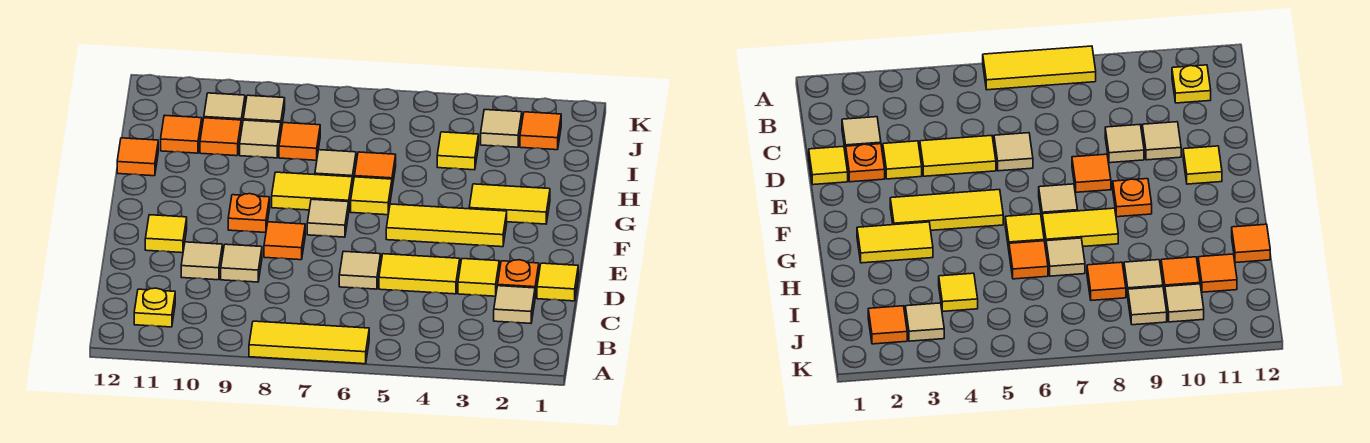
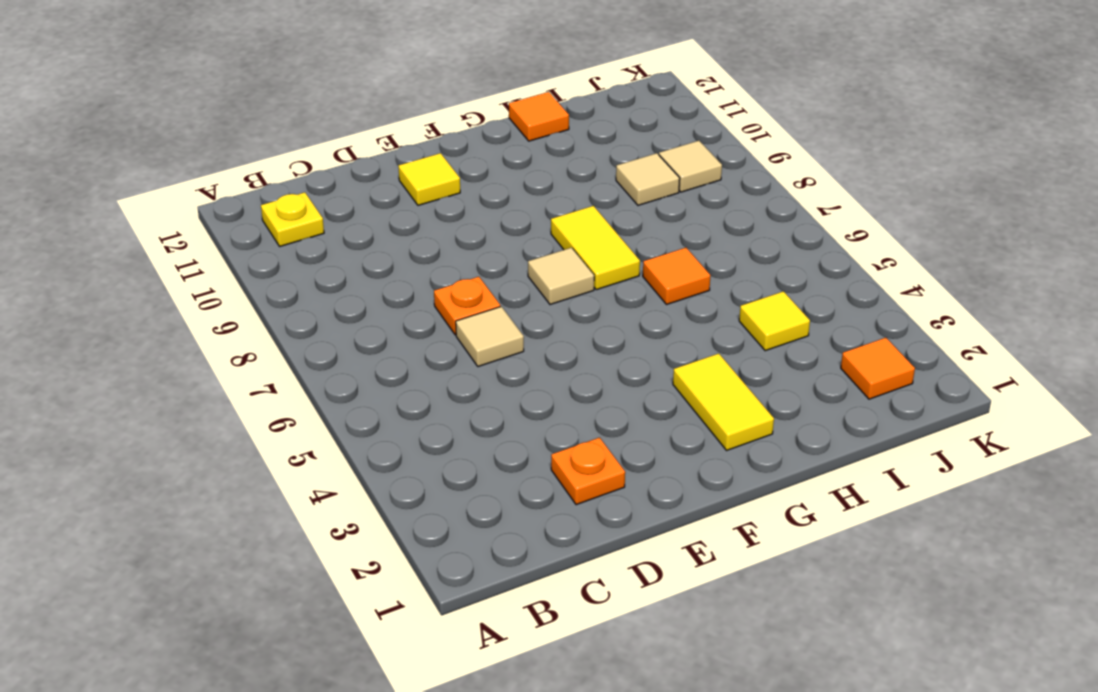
orange plate D7 level 1 -> orange plate F9 level 1
none -> yellow tile A6:A8 level 1
none -> tan tile C2 level 1
none -> yellow tile D1 level 1
none -> yellow tile D3 level 1

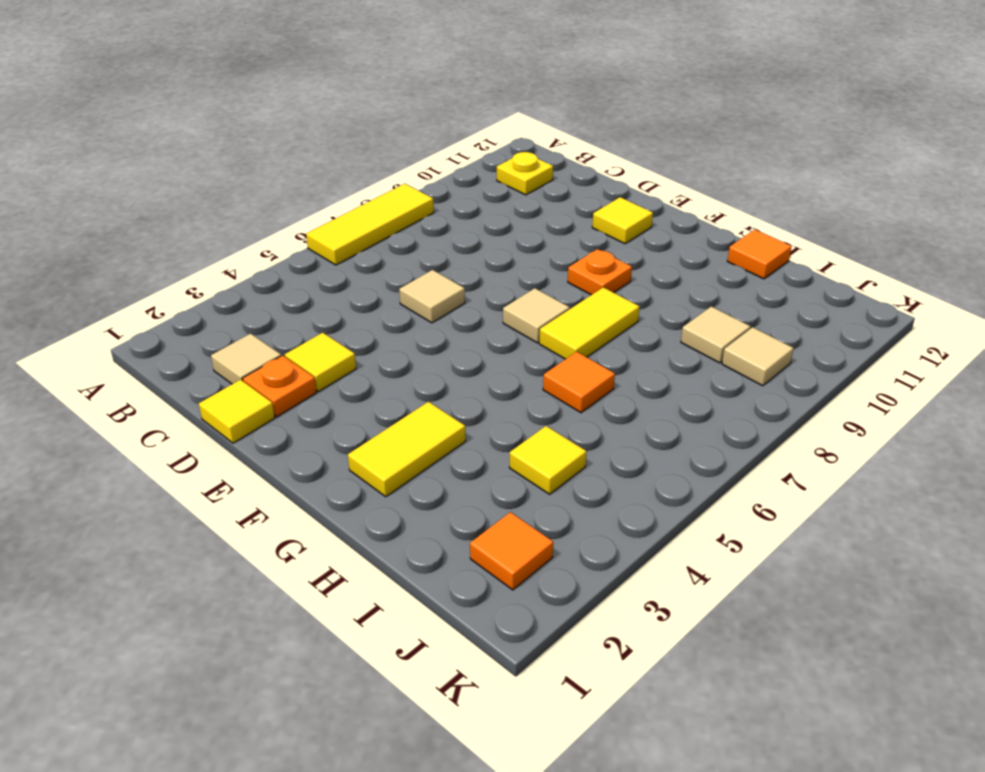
none -> yellow tile D4:D5 level 1
none -> tan tile D9 level 1
none -> tan tile D10 level 1
none -> orange tile E8 level 1

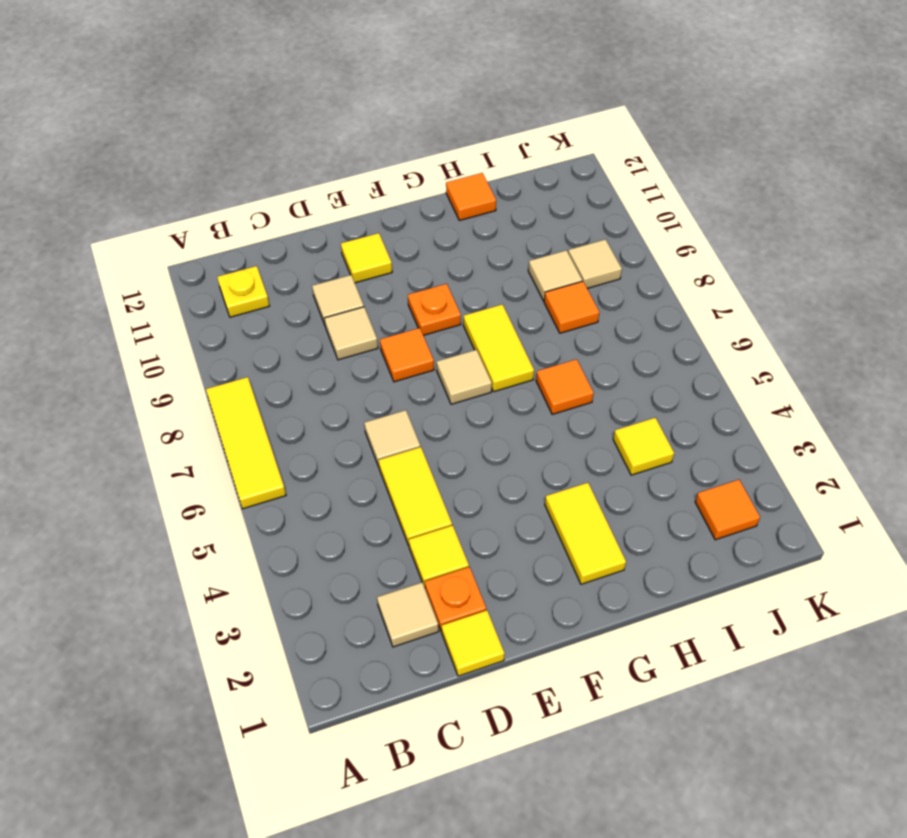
none -> yellow tile F3:F5 level 1
none -> yellow tile G6 level 1
none -> tan tile H7 level 1
none -> orange tile I10 level 1

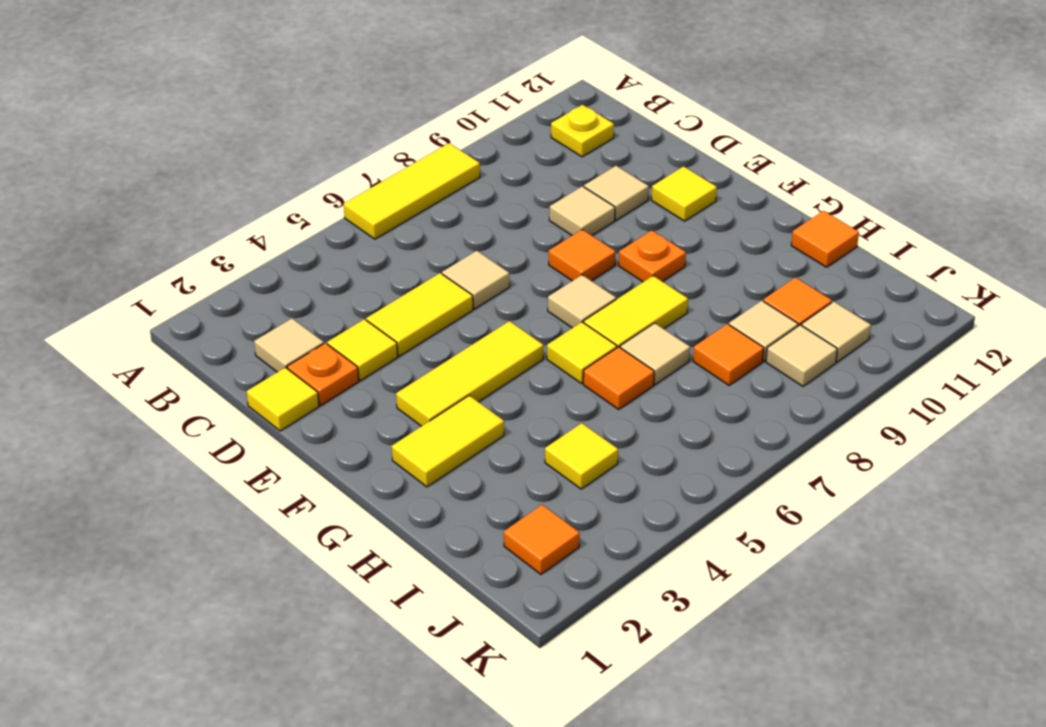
none -> orange tile I11 level 1
none -> tan tile J3 level 1

